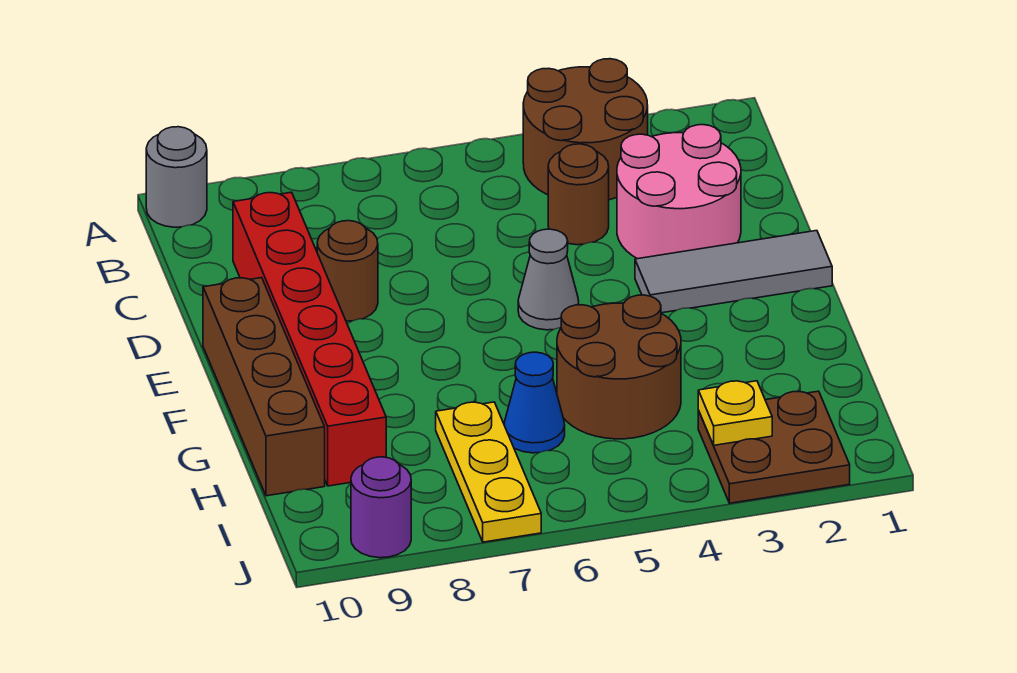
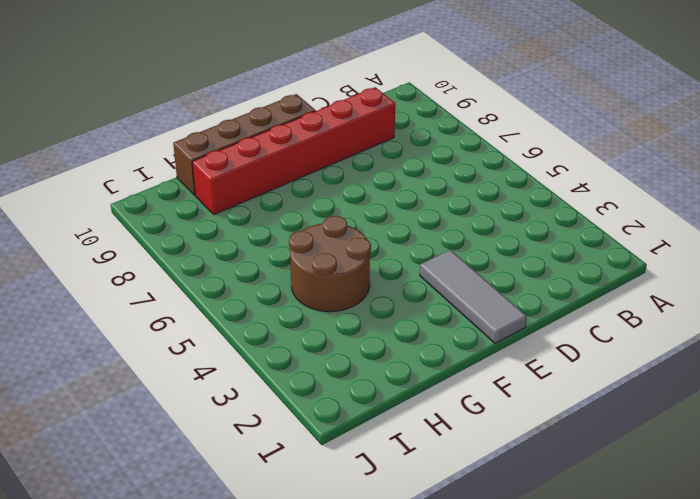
none -> brown round brick A3:B4 level 1
none -> grey round brick A10 level 1
none -> pink round brick C2:D3 level 1

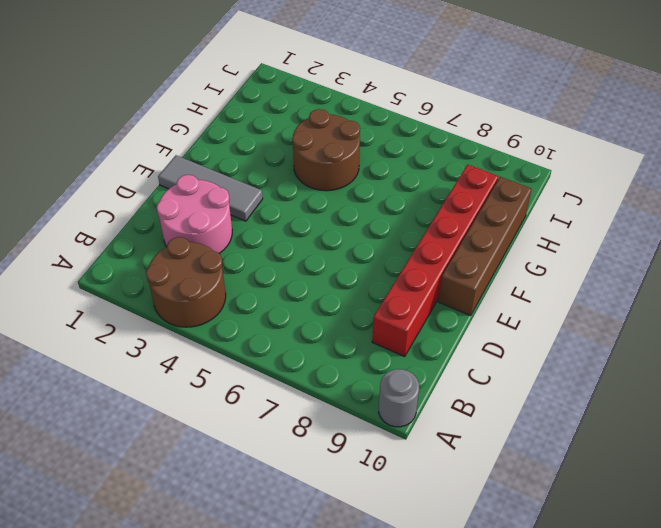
none -> brown round brick C4 level 1
none -> brown round brick D8 level 1
none -> grey cone E5 level 1

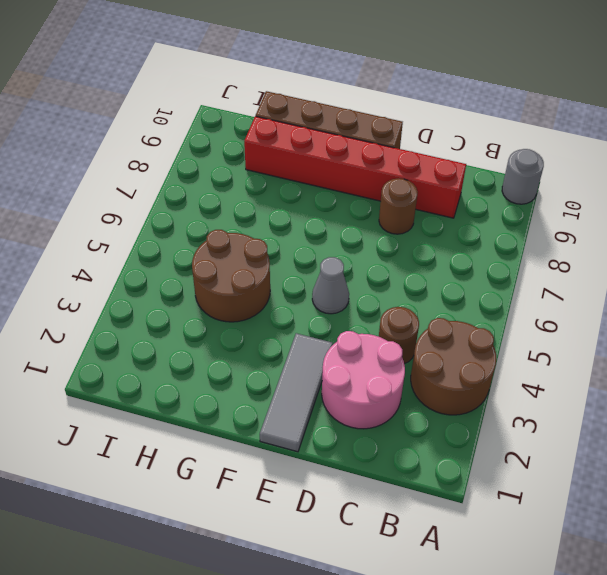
none -> blue cone H6 level 1
none -> yellow plate H7:J7 level 1
none -> brown plate I2:J3 level 1

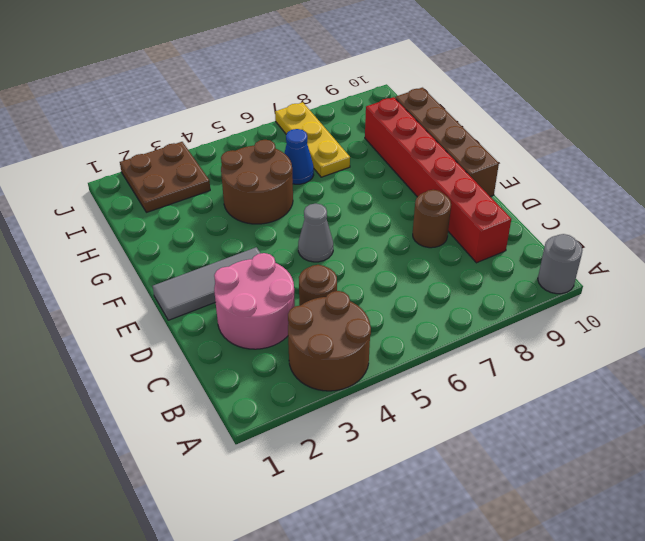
none -> purple round brick J9 level 1
none -> yellow plate I3 level 2

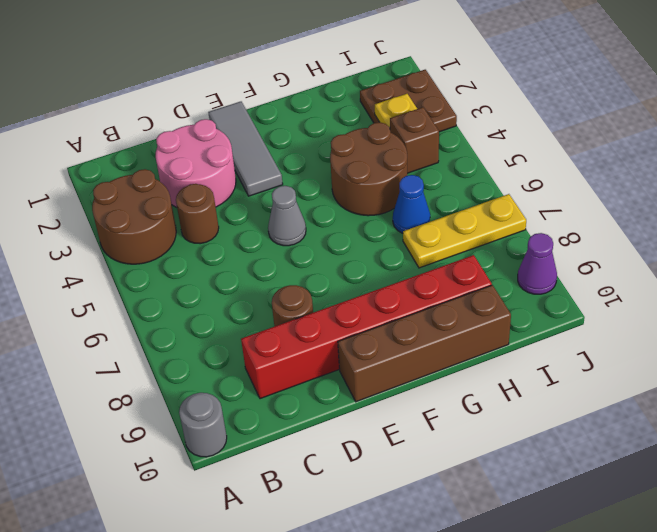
brown brick I4 level 1 -> none
purple cone J9 level 1 -> purple round brick J9 level 1

